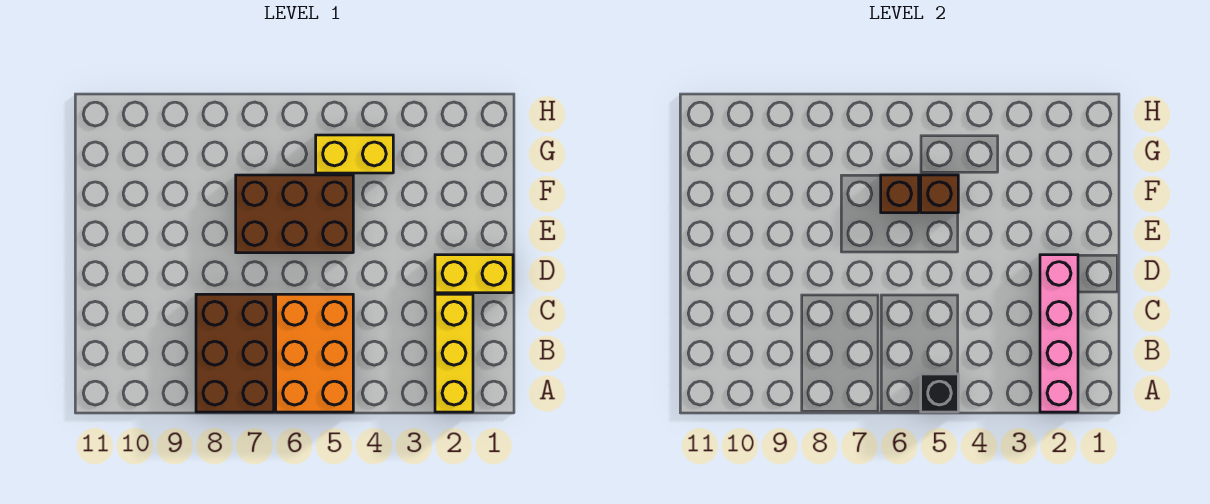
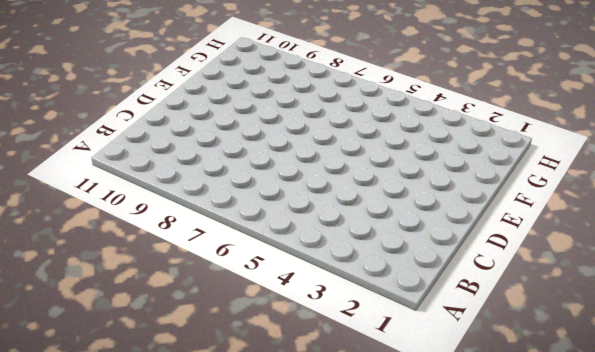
none -> yellow brick A2:C2 level 1
none -> orange brick A5:C6 level 1

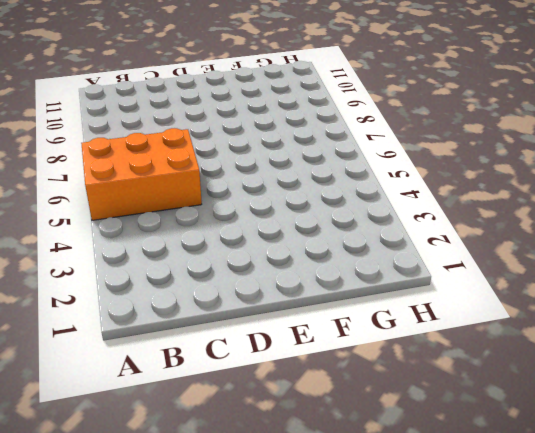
none -> yellow brick A2:C2 level 1
none -> brown brick A7:C8 level 1

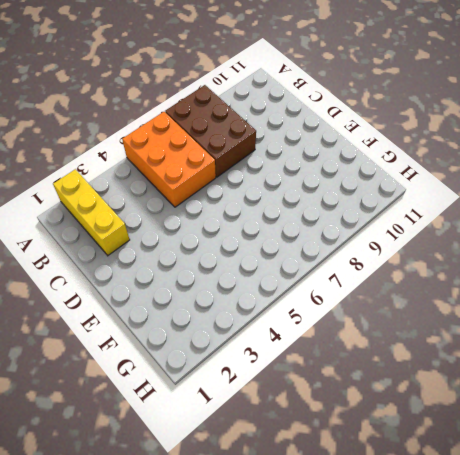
none -> yellow brick D1:D2 level 1
none -> brown brick E5:F7 level 1

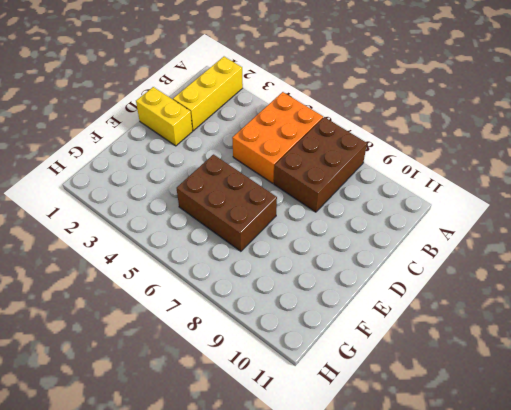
none -> yellow brick G4:G5 level 1
none -> pink brick A2:D2 level 2

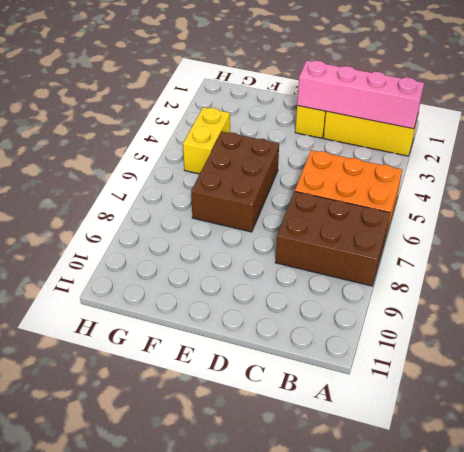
none -> black brick A5 level 2
none -> brown brick F5 level 2

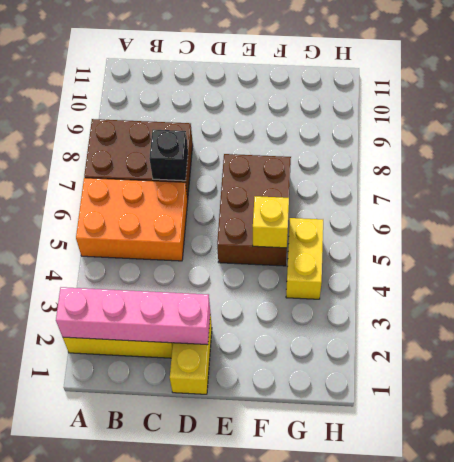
black brick C7 level 2 -> black brick A5 level 2
yellow brick F5 level 2 -> brown brick F5 level 2
none -> brown brick F6 level 2

